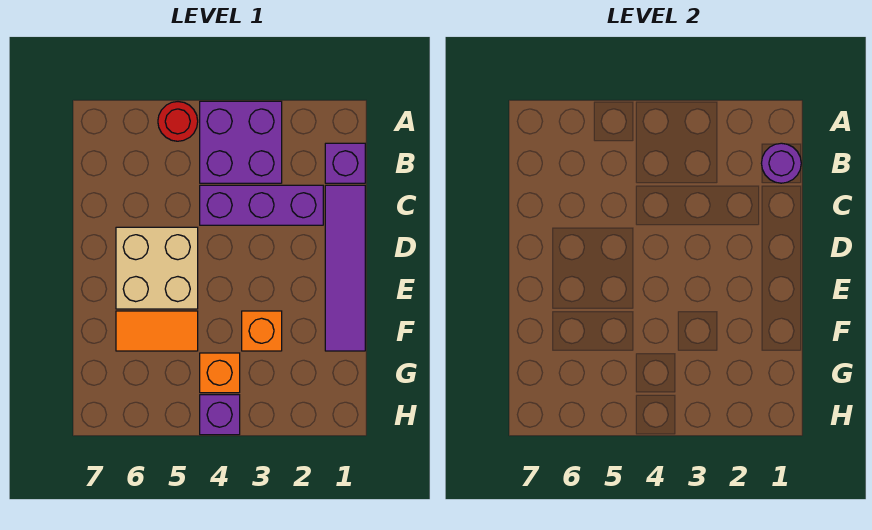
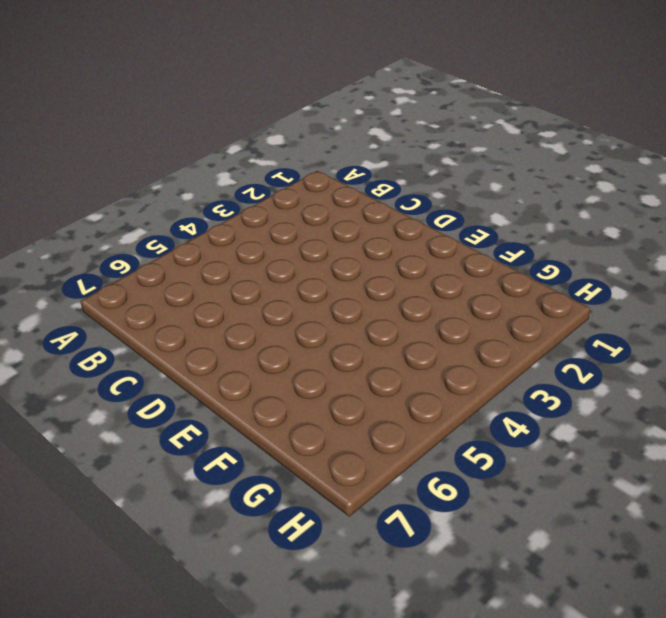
none -> purple brick A3:B4 level 1
none -> red round brick A5 level 1

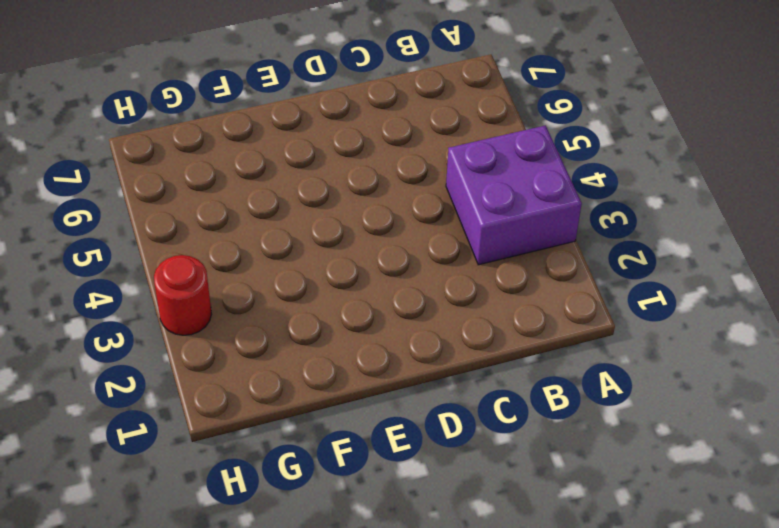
red round brick H3 level 1 -> red round brick A5 level 1
none -> purple brick B1 level 1
none -> purple tile C1:F1 level 1

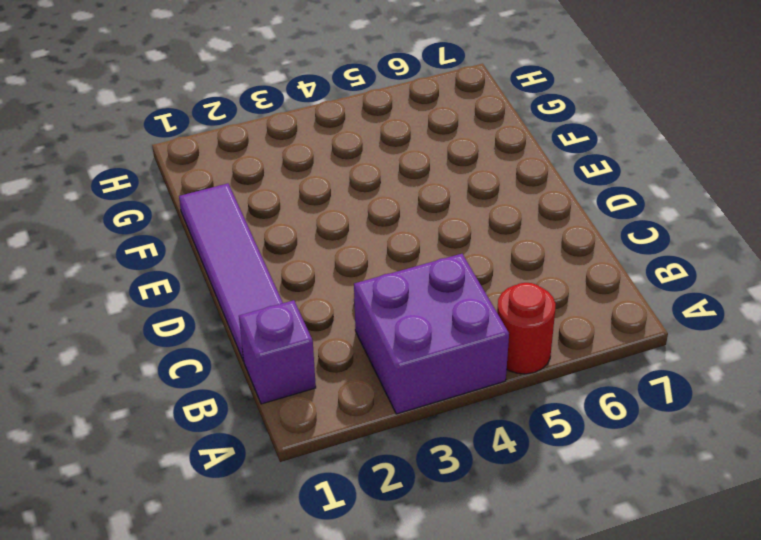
none -> purple brick C2:C4 level 1
none -> tan brick D5:E6 level 1

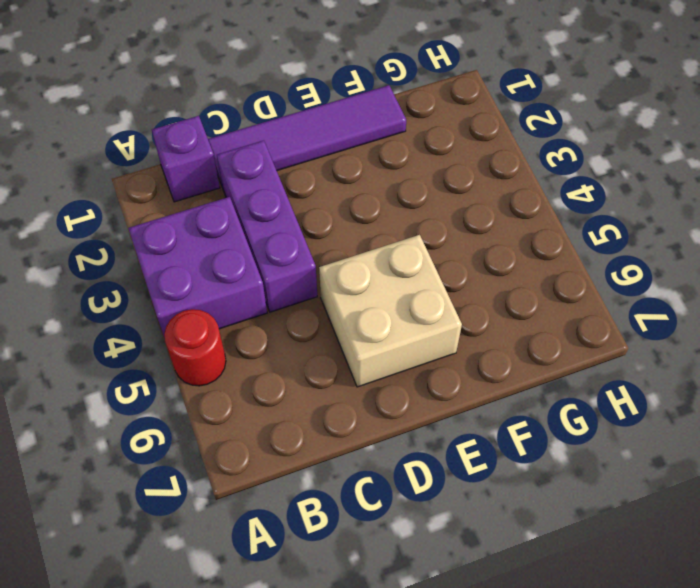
none -> orange brick F3 level 1
none -> orange tile F5:F6 level 1

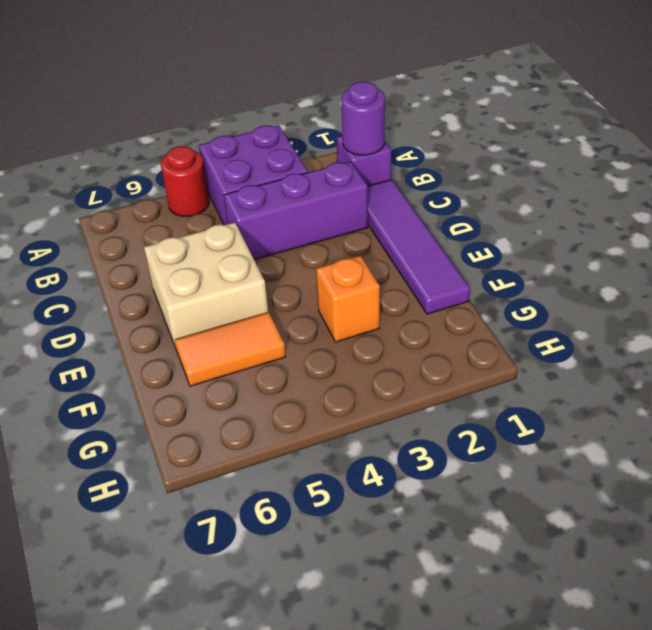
none -> orange brick G4 level 1
none -> purple brick H4 level 1

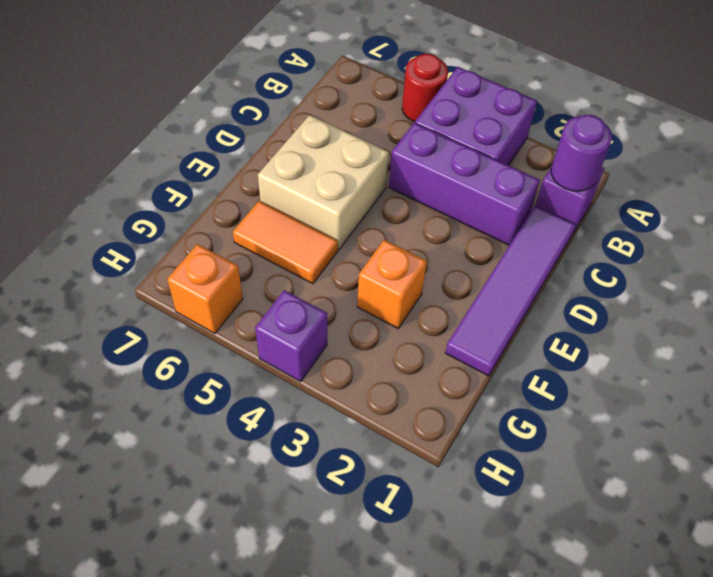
orange brick H6 level 1 -> orange brick G4 level 1

